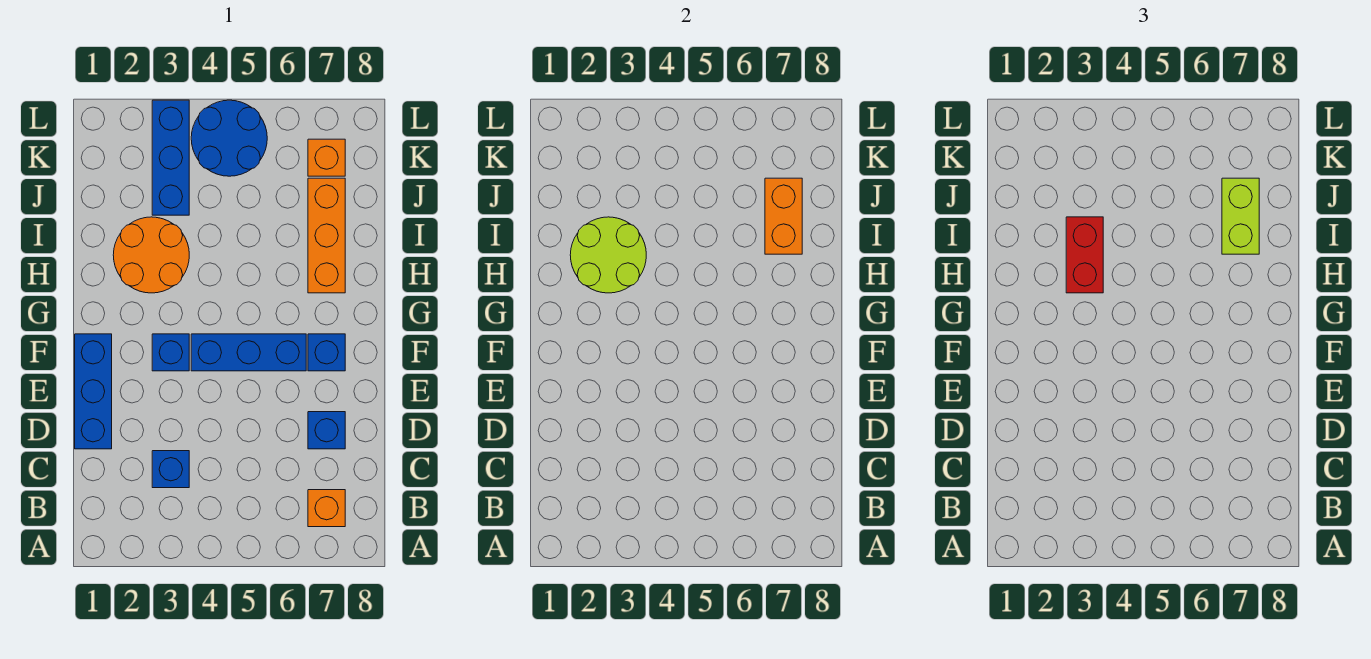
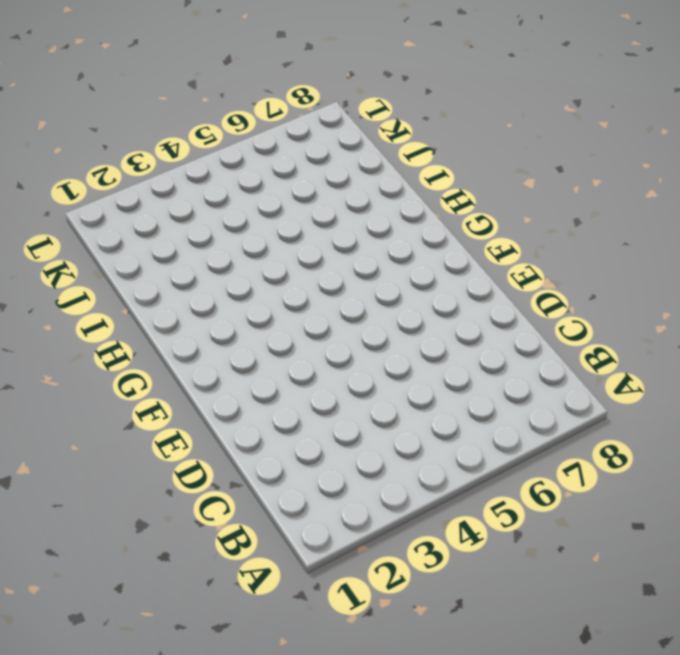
none -> orange brick B7 level 1
none -> blue brick C3 level 1
none -> blue brick D1:F1 level 1

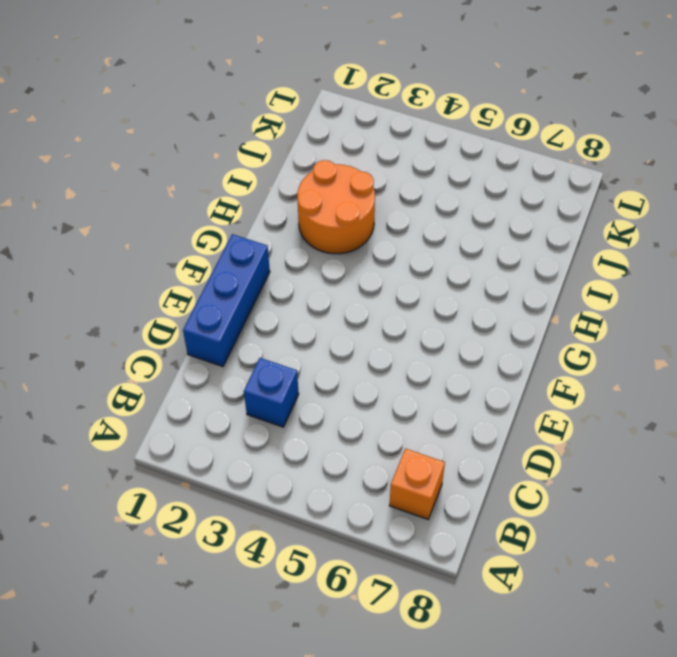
none -> blue brick D7 level 1
none -> blue brick F3 level 1
none -> blue brick F4:F6 level 1

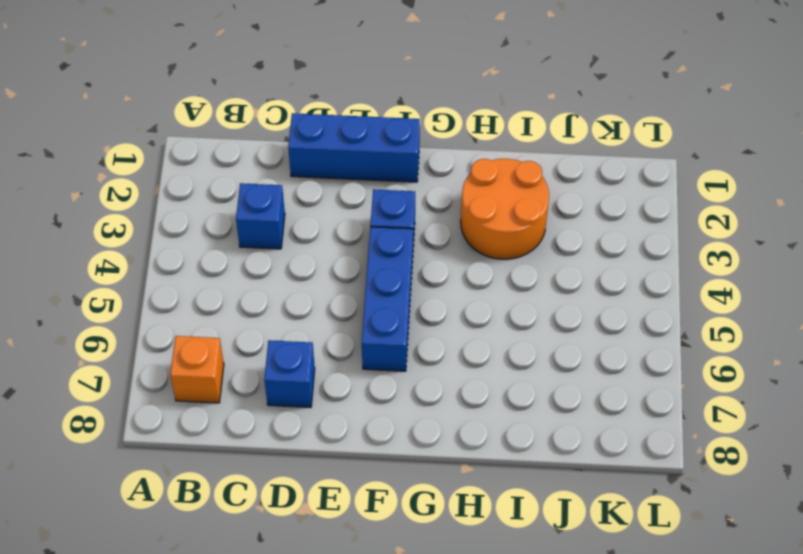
none -> blue brick F7 level 1
none -> orange brick H7:J7 level 1
none -> blue brick J3:L3 level 1

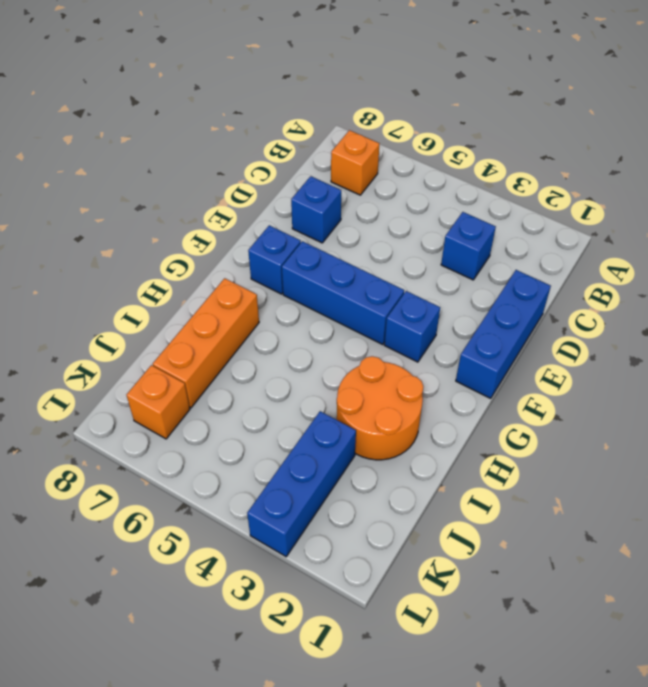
none -> blue round brick K4:L5 level 1
none -> lime round brick H2:I3 level 2
none -> orange brick I7:J7 level 2

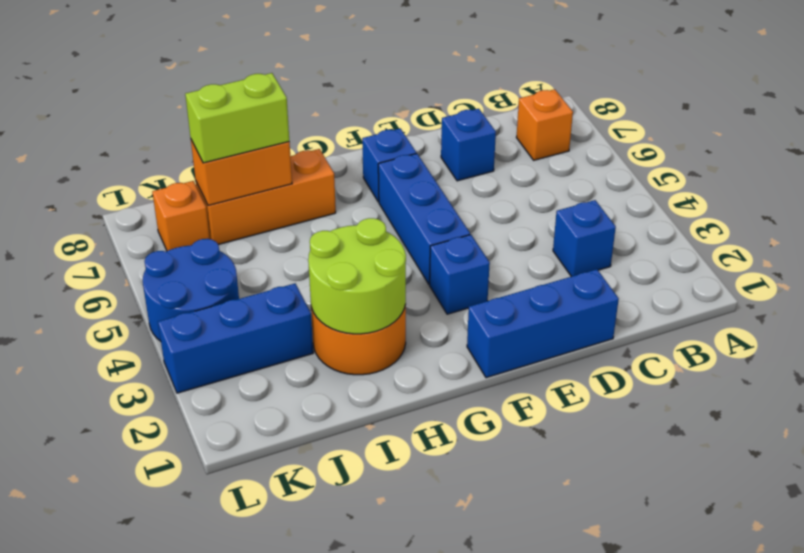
none -> red brick H3:I3 level 3

